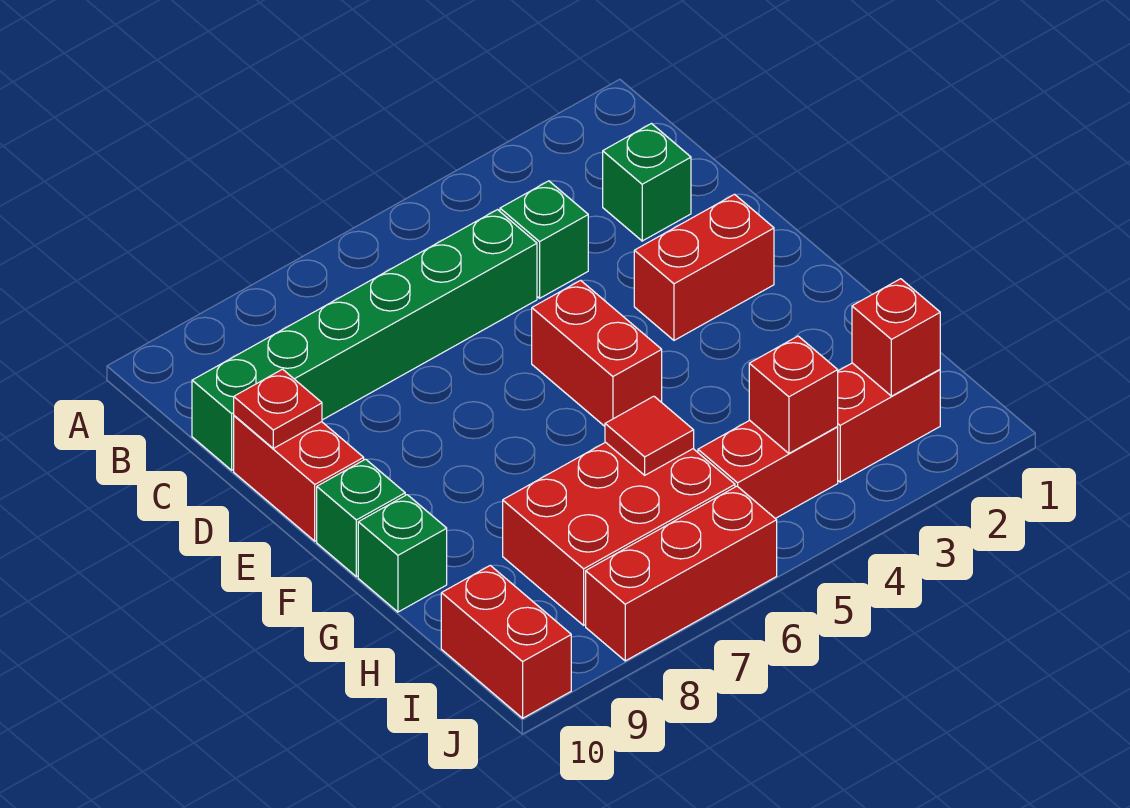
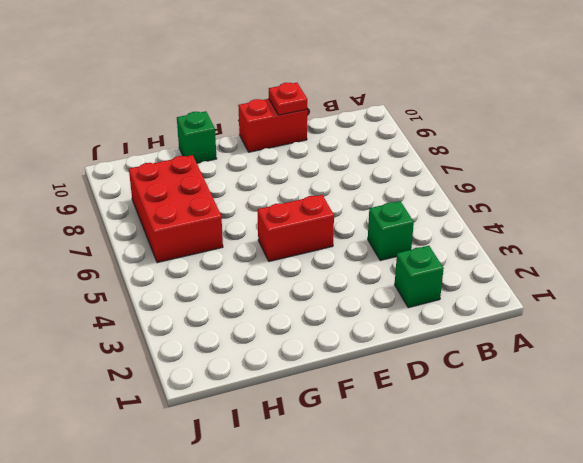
none -> green brick C5:C10 level 1
none -> red brick E2:E3 level 1
none -> green brick F10 level 1

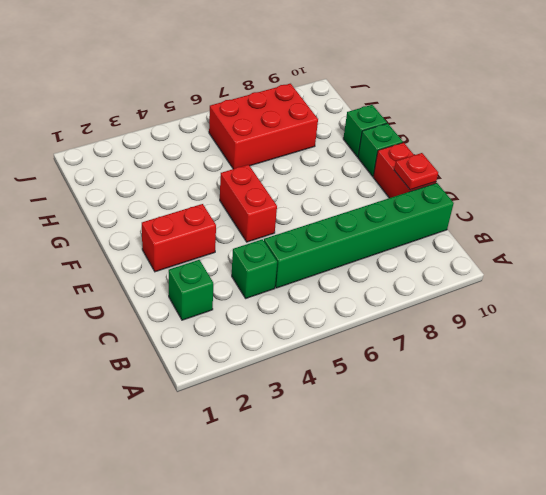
none -> red brick I2:I3 level 1
none -> red brick I4:I5 level 1
none -> red brick I10:J10 level 1

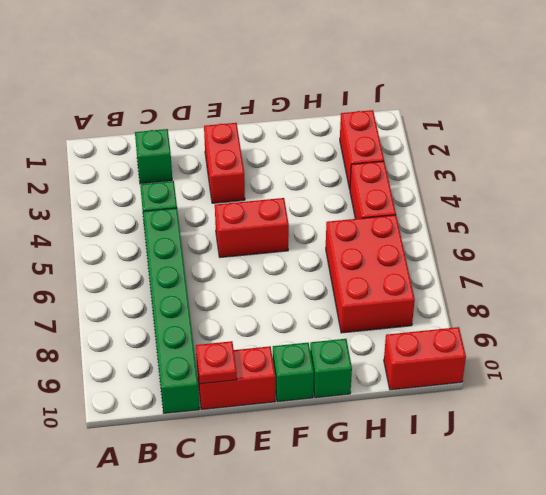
none -> red brick J6:J8 level 1
none -> red tile H6 level 2
none -> red brick I2 level 2

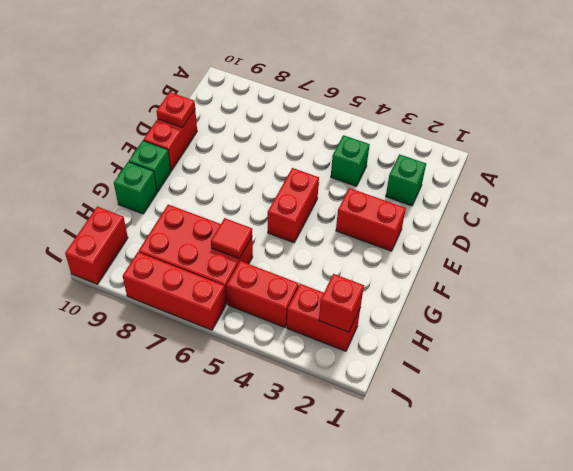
none -> green brick C5:C10 level 1
none -> red brick I4 level 2

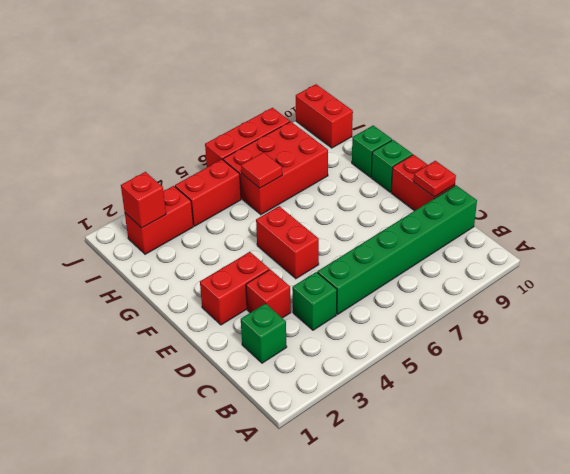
red brick D3 level 1 -> red brick I4 level 2

